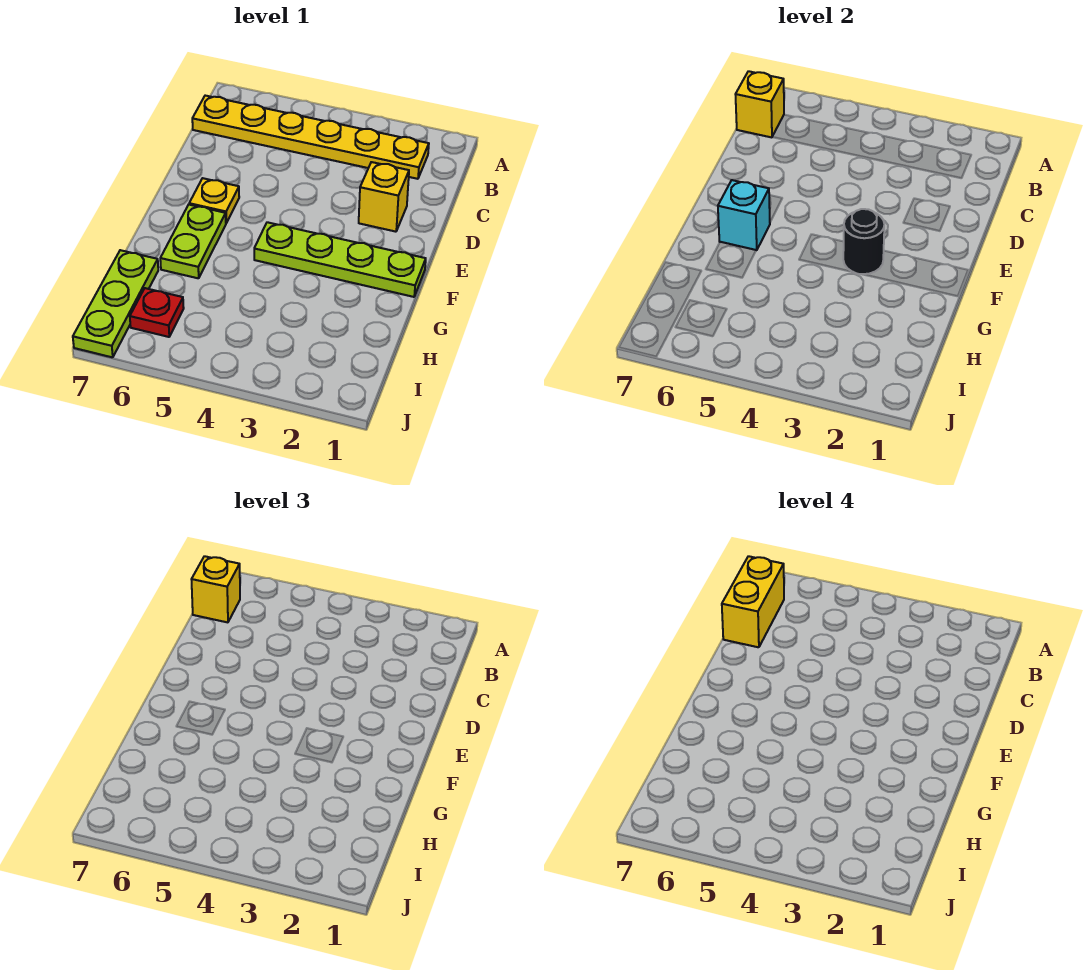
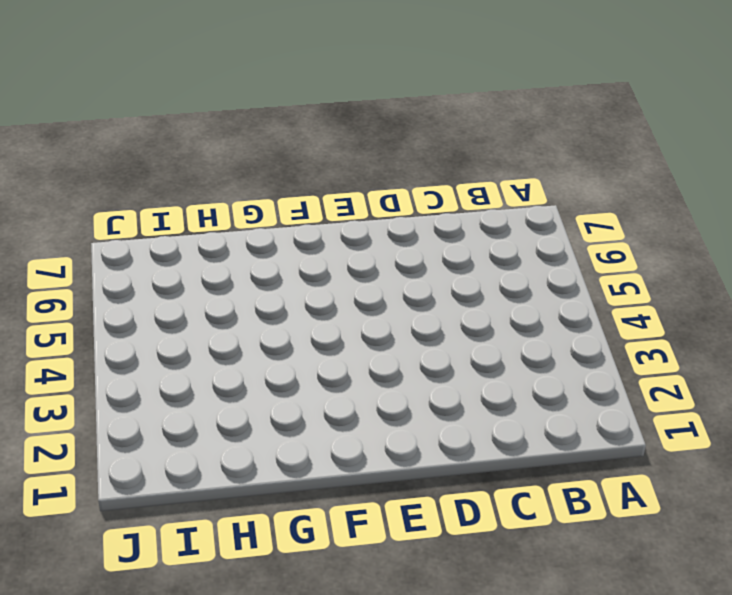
none -> yellow plate B2:B7 level 1
none -> yellow brick D2 level 1
none -> yellow plate E6 level 1

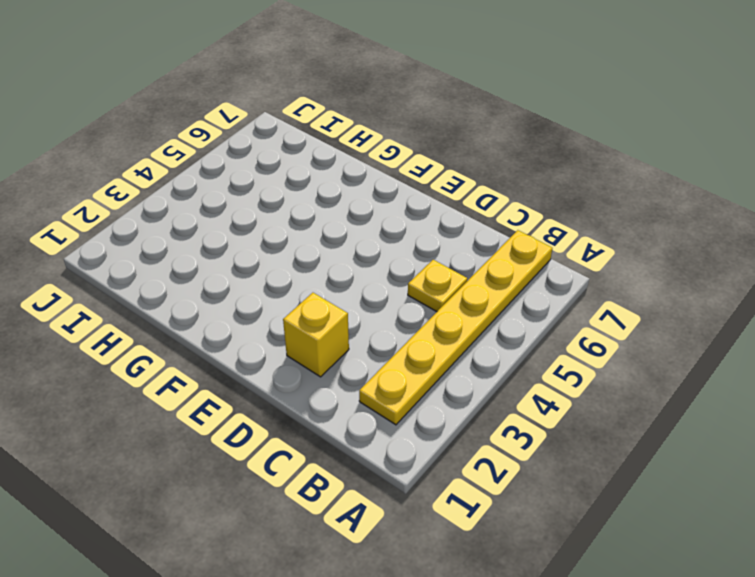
yellow plate C5 level 1 -> yellow plate E6 level 1
none -> lime plate F1:F4 level 1
none -> lime plate F6:G6 level 1
none -> lime plate H7:J7 level 1

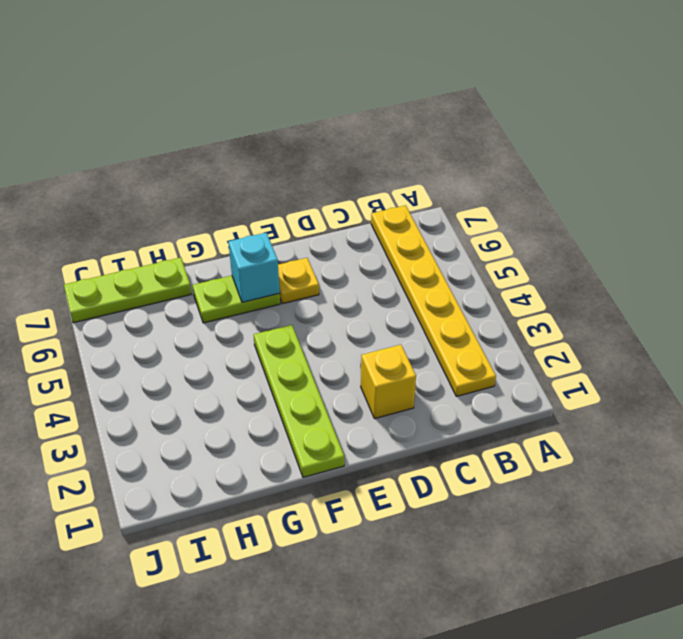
none -> red plate I6 level 1
none -> yellow brick B7 level 2
none -> black round brick F3 level 2

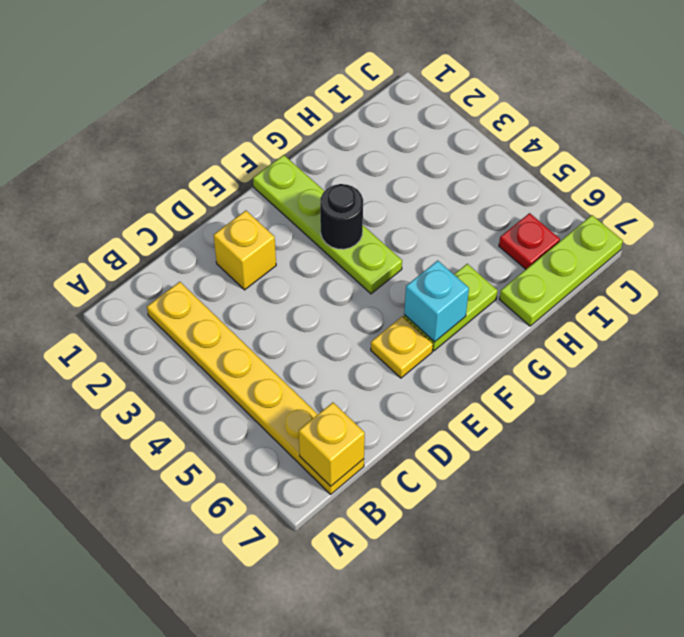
none -> yellow brick B7 level 3
none -> yellow brick B7:C7 level 4

